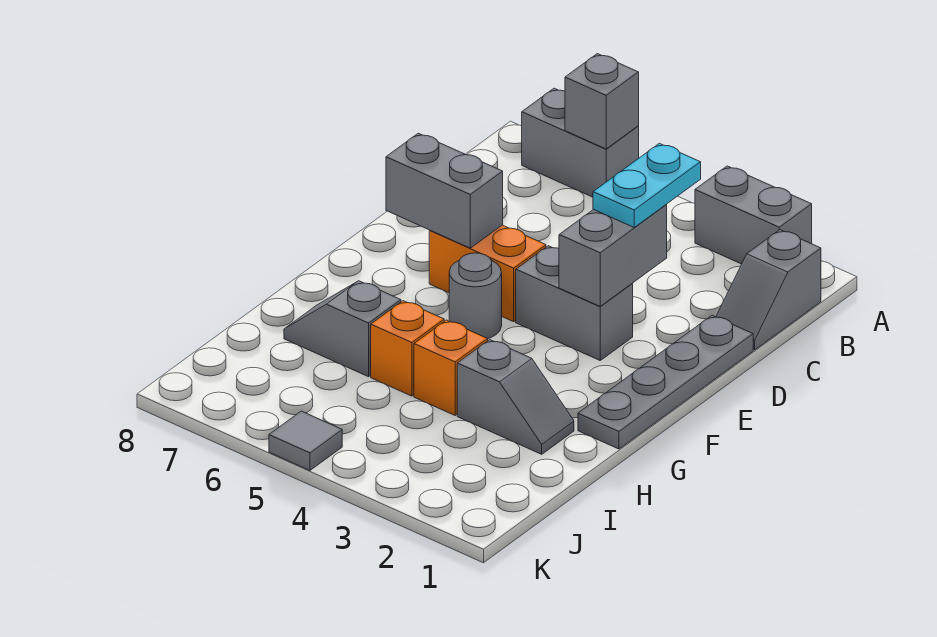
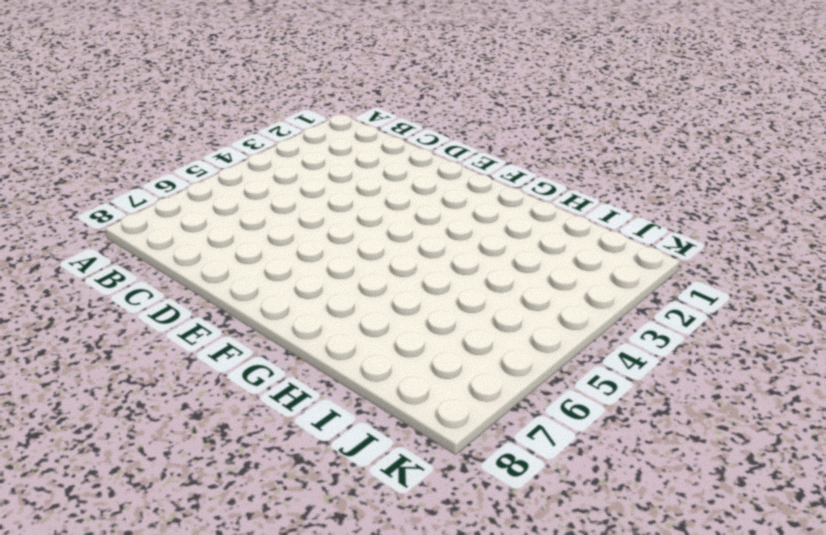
none -> grey brick A2:A3 level 1
none -> grey brick A6:A7 level 1
none -> grey slope B1:C1 level 1 top B

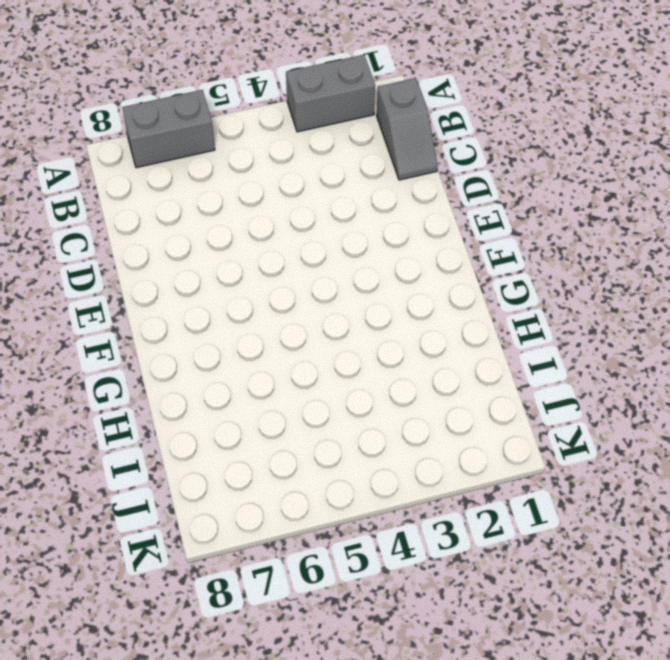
none -> grey plate D1:G1 level 1
none -> grey brick E3:E4 level 1
none -> orange brick E5:E6 level 1

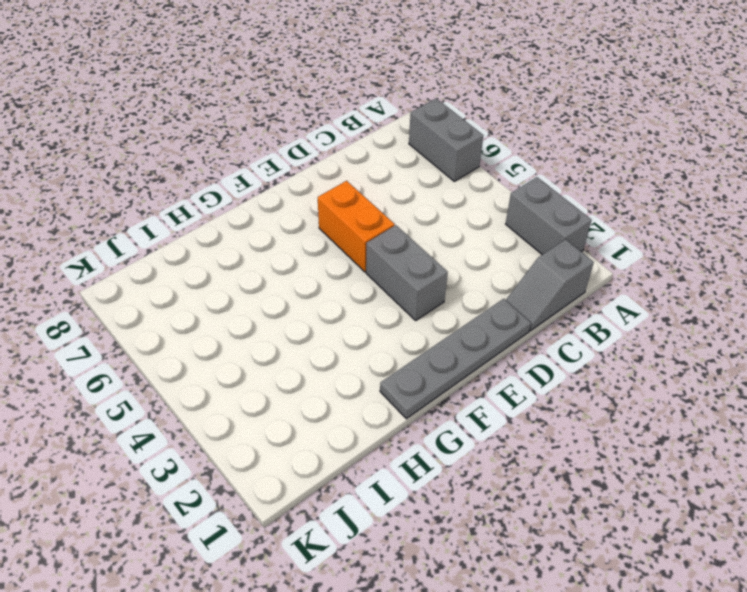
none -> grey round brick F5 level 1
none -> grey slope H2:H3 level 1 top 3
none -> orange brick H4 level 1

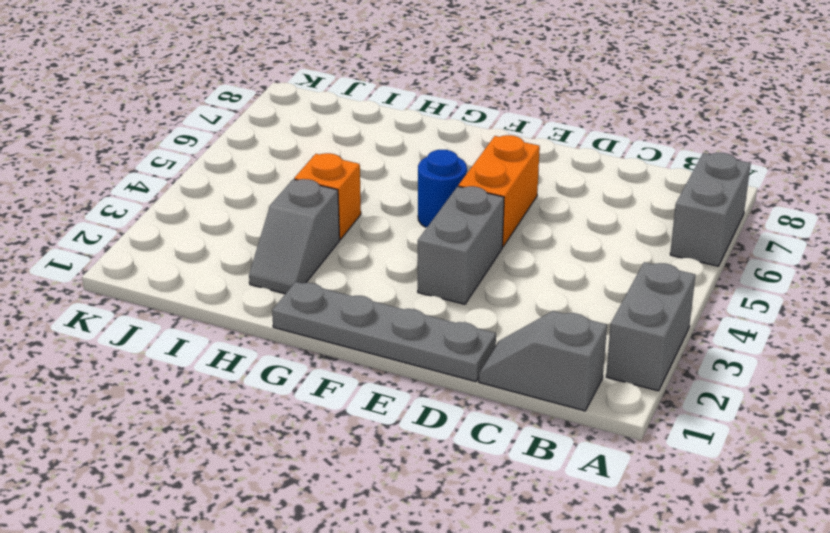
blue round brick F5 level 1 -> grey round brick F5 level 1
none -> orange brick H5 level 1
none -> grey slope H6:H7 level 1 top 6
none -> grey tile K5 level 1

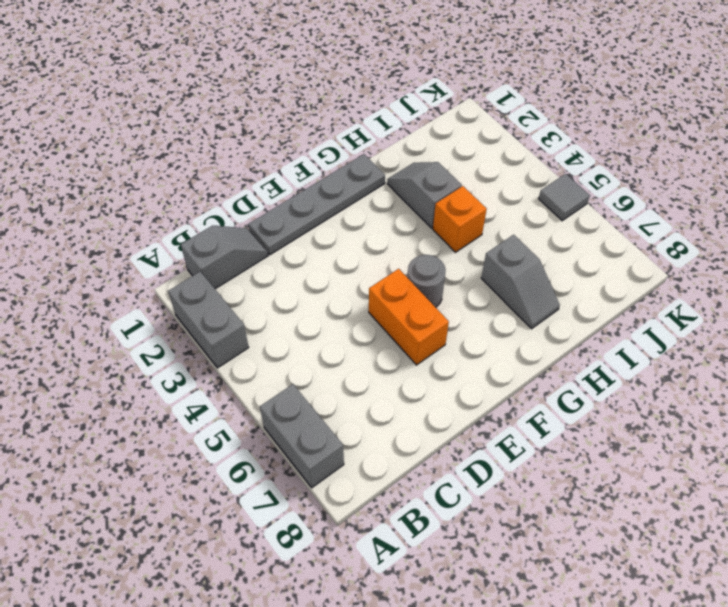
none -> grey brick E3:E4 level 1
none -> orange brick H5 level 1
none -> grey brick A6 level 2

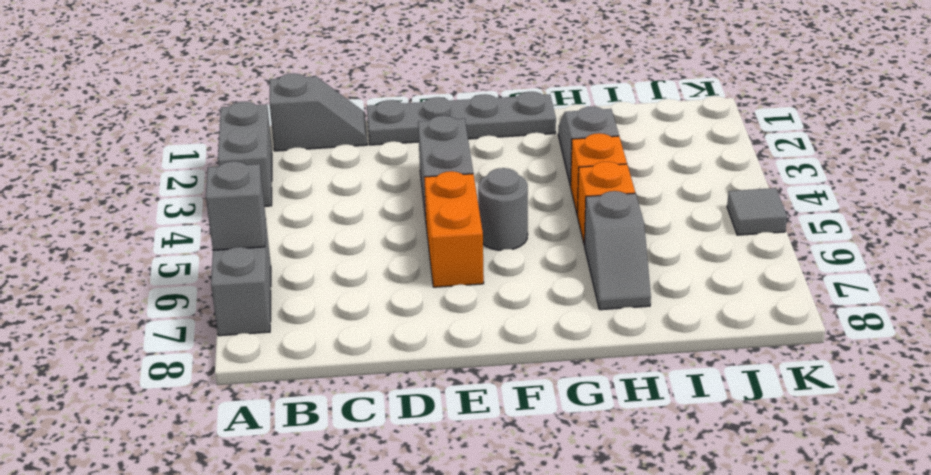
none -> grey brick D3:E3 level 2
none -> grey brick E6:E7 level 2
none -> cyan plate C3:D3 level 3

